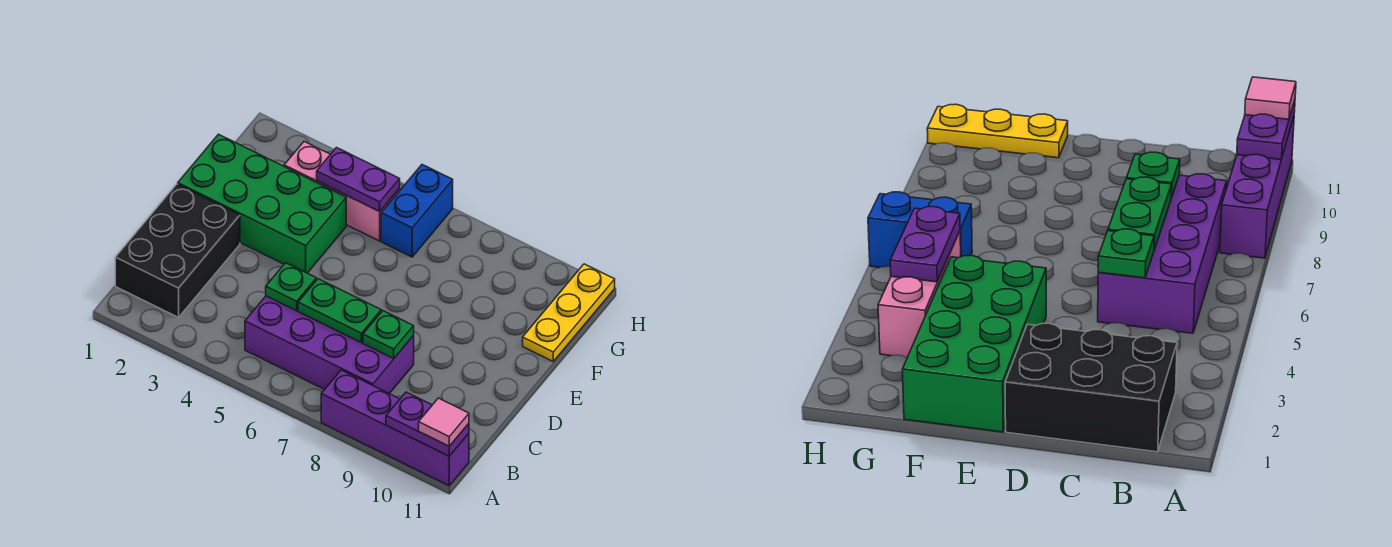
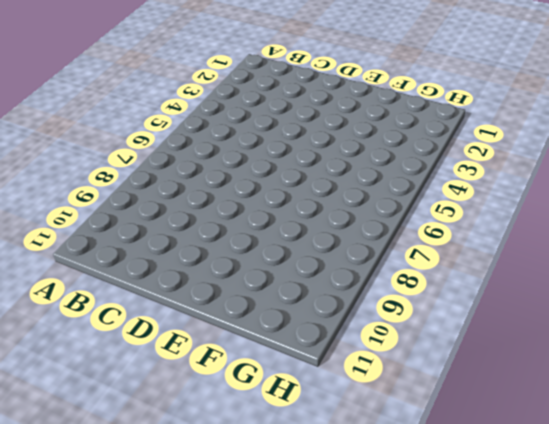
none -> purple brick A8:A11 level 1
none -> black brick B1:D2 level 1
none -> purple brick B5:C8 level 1

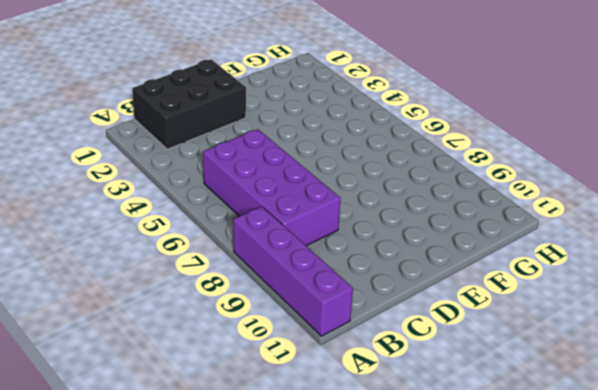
none -> green brick E1:F4 level 1
none -> yellow plate F11:H11 level 1
none -> pink brick G3:G5 level 1

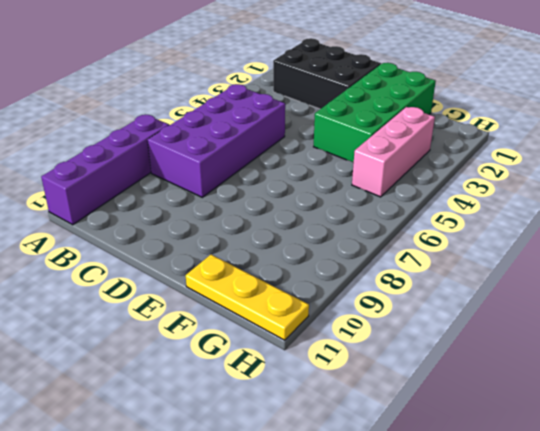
none -> blue brick G6:H6 level 1
none -> purple plate A10:A11 level 2
none -> green plate C5 level 2

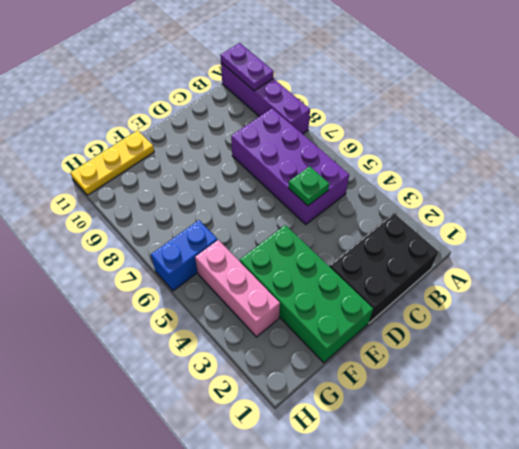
none -> green plate C6:C7 level 2
none -> green plate C8 level 2
none -> purple plate G4:G5 level 2

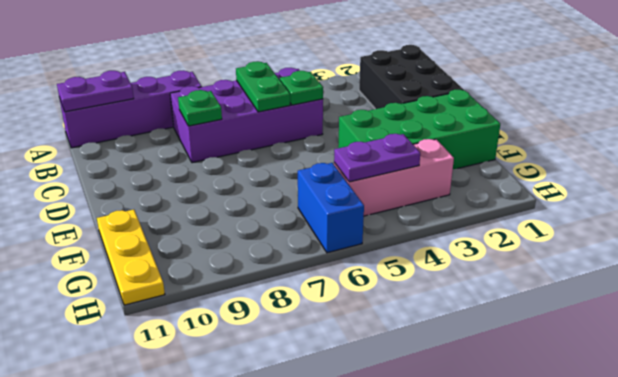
green plate B6:C6 level 2 -> green plate C6:C7 level 2
none -> pink tile A11 level 3

